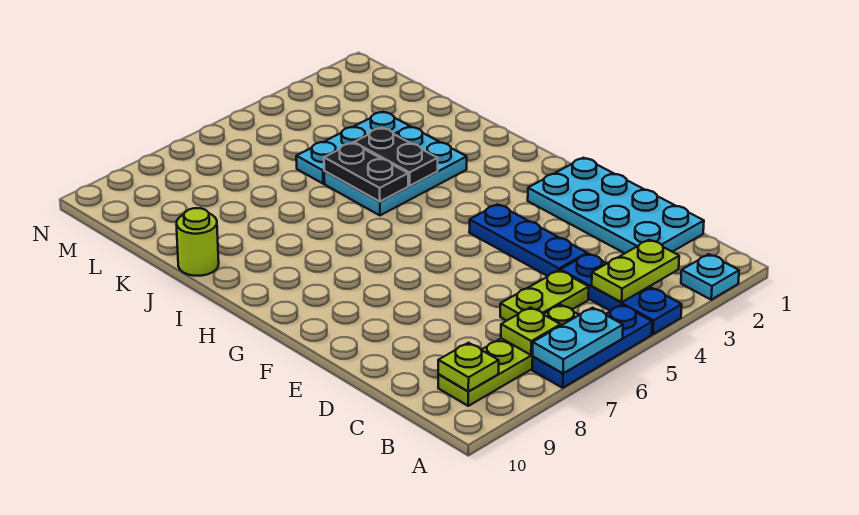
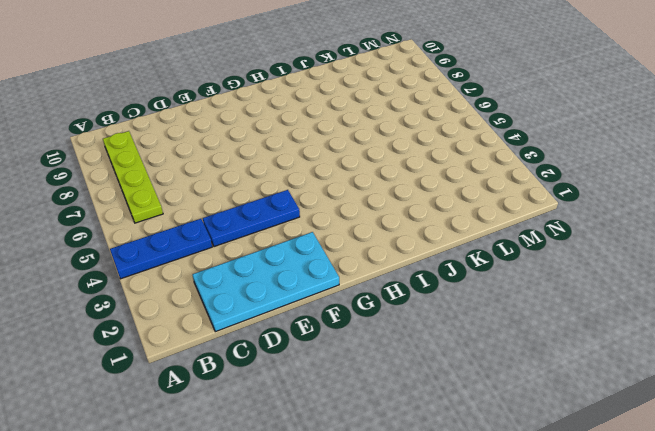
none -> cyan plate A2 level 1
none -> blue plate A5:A7 level 1
none -> lime plate C5:C6 level 1

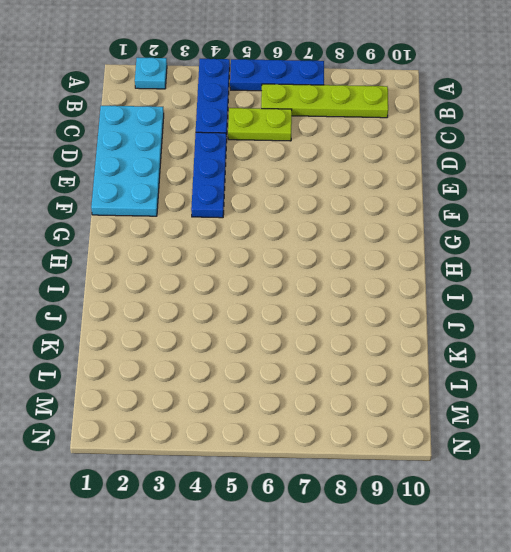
none -> cyan plate I3:J5 level 1
none -> lime round brick J10 level 1
none -> cyan plate K3:K5 level 1

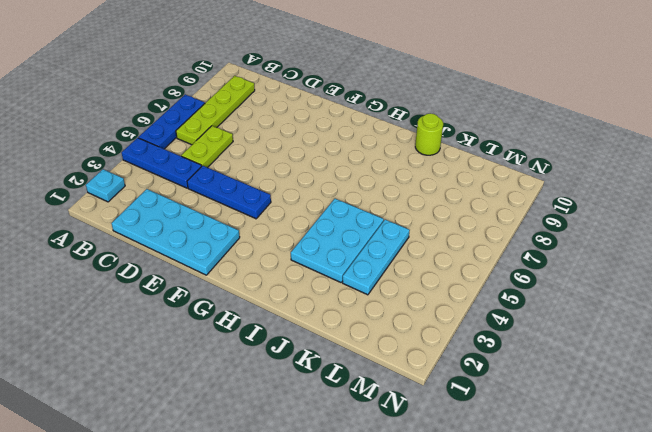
none -> cyan plate A6:A7 level 2
none -> lime plate B3:B4 level 2
none -> lime plate B7 level 2

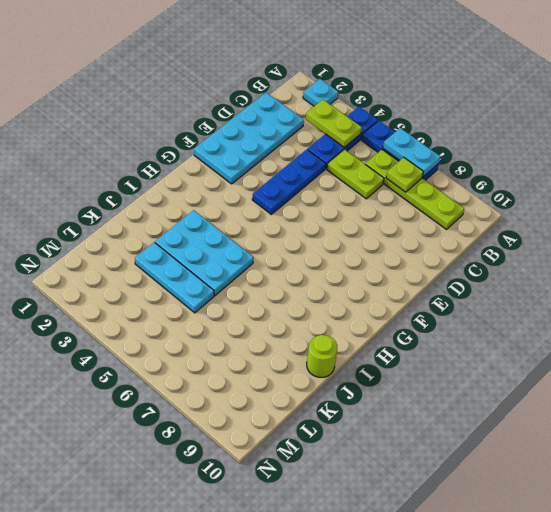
none -> lime plate B9 level 2
none -> black plate I4:J4 level 2
none -> black plate I5:J5 level 2

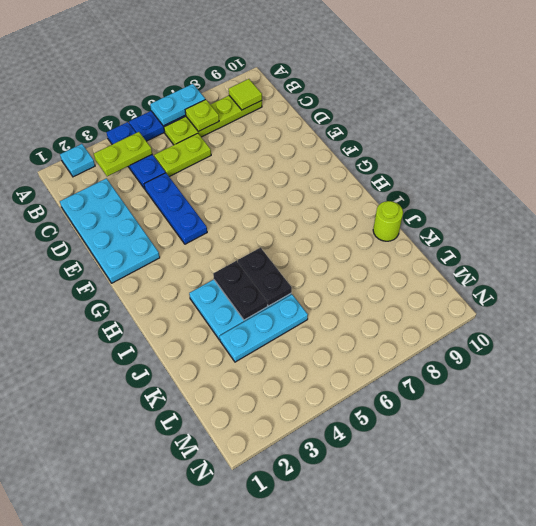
lime tile B9 level 2 -> lime plate B9 level 2

